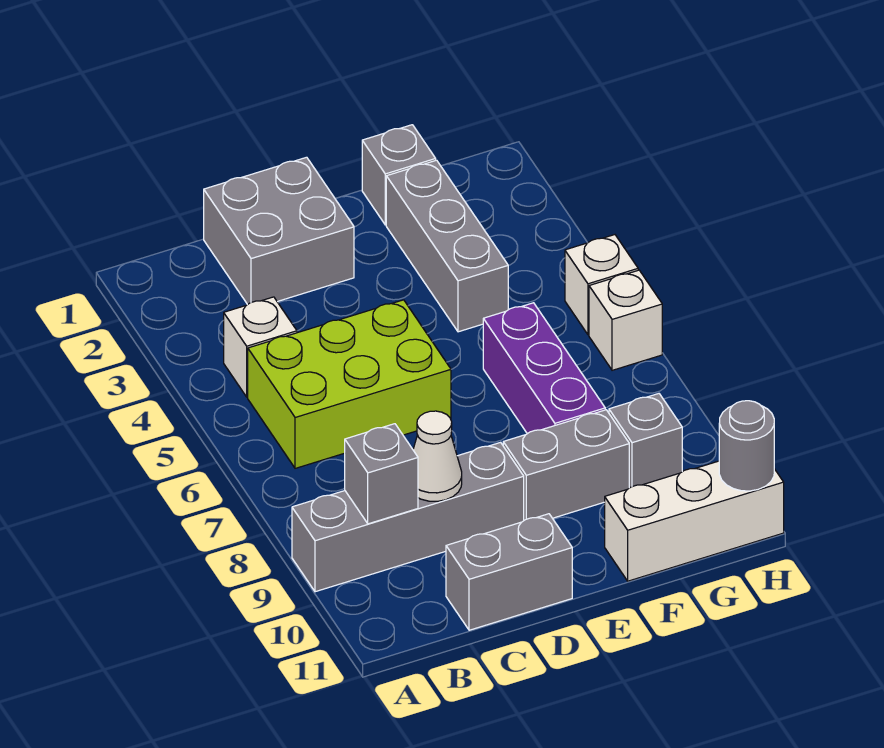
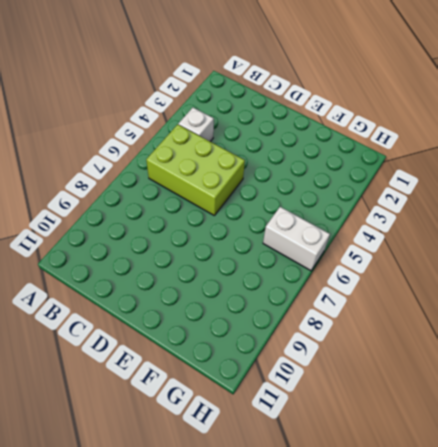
white brick G6:H6 level 1 -> white brick H6 level 1
none -> grey brick A9:D9 level 1
none -> grey brick C1:D2 level 1
none -> grey brick C11:D11 level 1

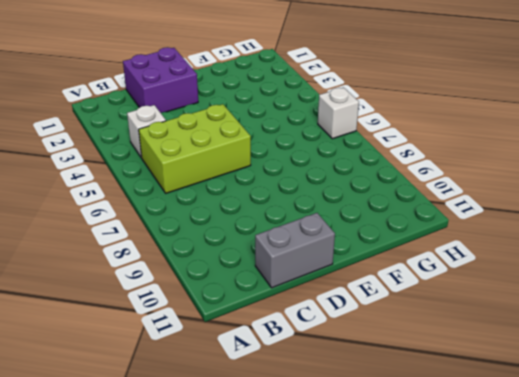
purple brick C1:D2 level 1 -> grey brick C1:D2 level 1
none -> grey brick A9:D9 level 1
none -> grey brick E9:F9 level 1
none -> grey brick F1 level 1

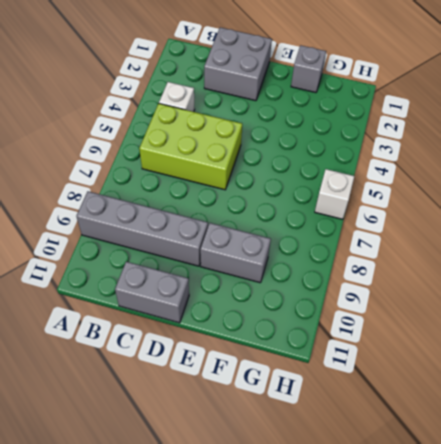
none -> grey brick F2:F4 level 1
none -> purple brick F6:F8 level 1
none -> white brick F11:H11 level 1

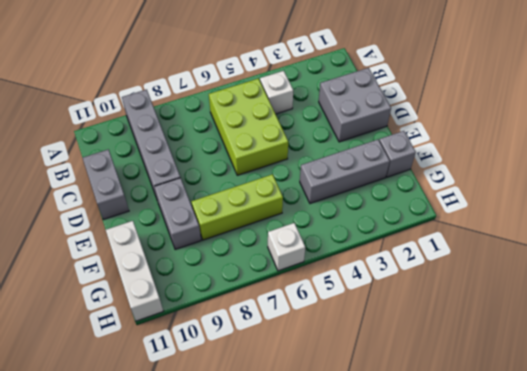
lime brick F6:F8 level 1 -> purple brick F6:F8 level 1
none -> grey brick G9 level 1
none -> white brick H5 level 1
none -> grey brick B9 level 2

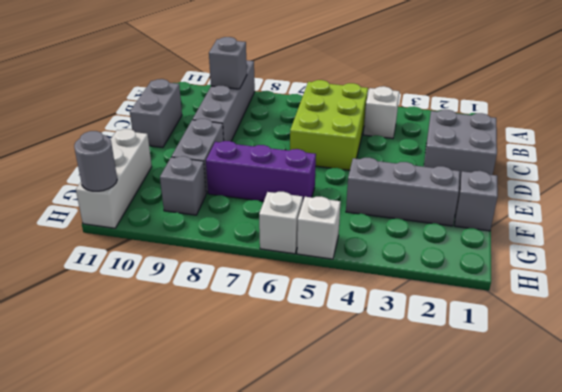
none -> white cone C9 level 2

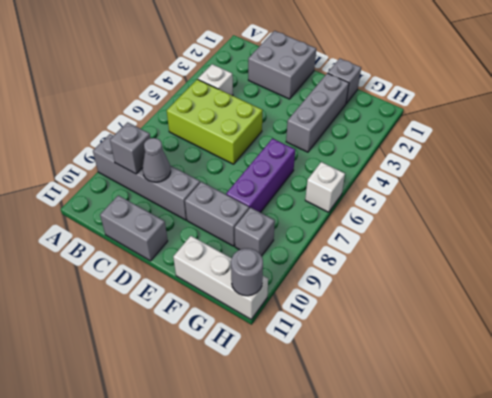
grey cone C9 level 2 -> white cone C9 level 2
none -> white brick H5 level 1

